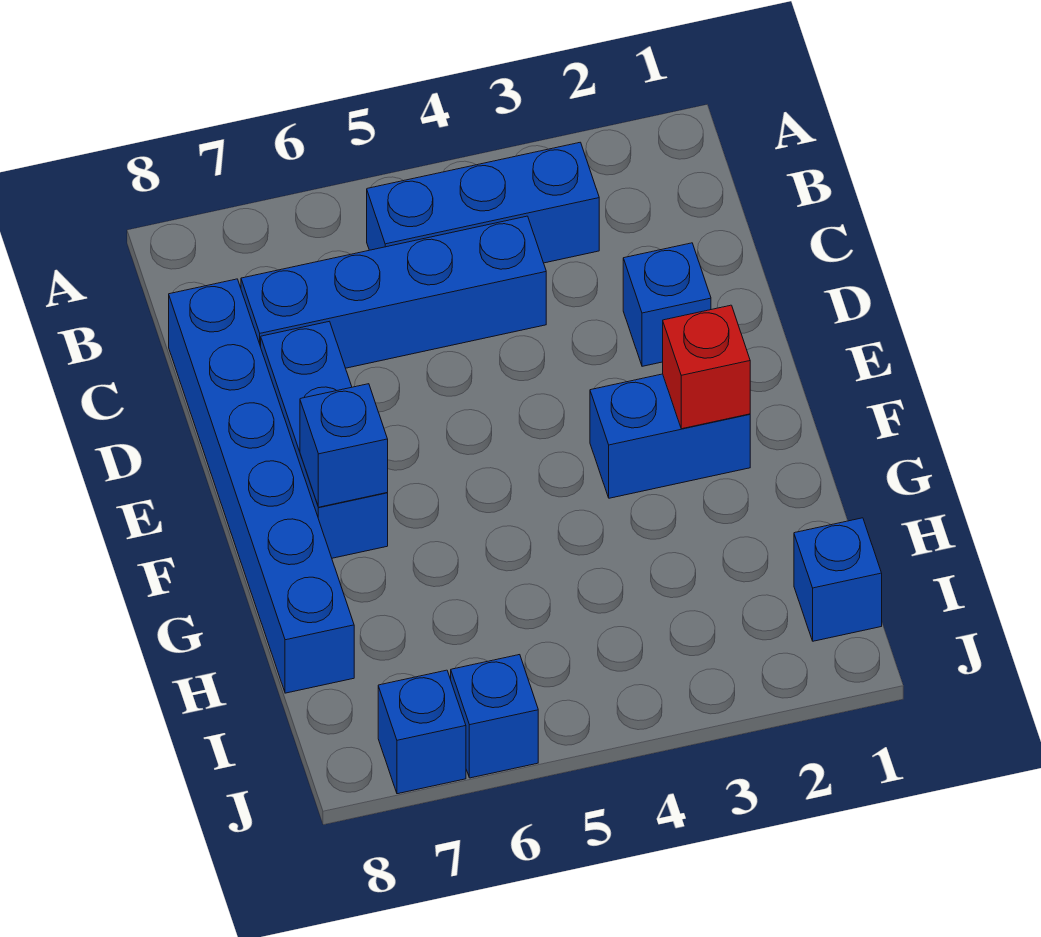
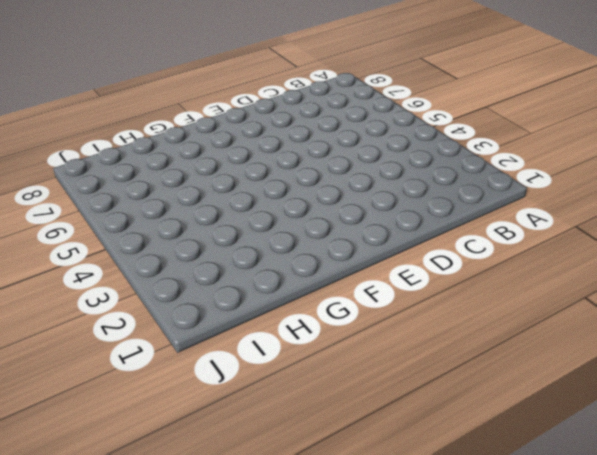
none -> blue brick B3:B5 level 1
none -> blue brick C4:C7 level 1

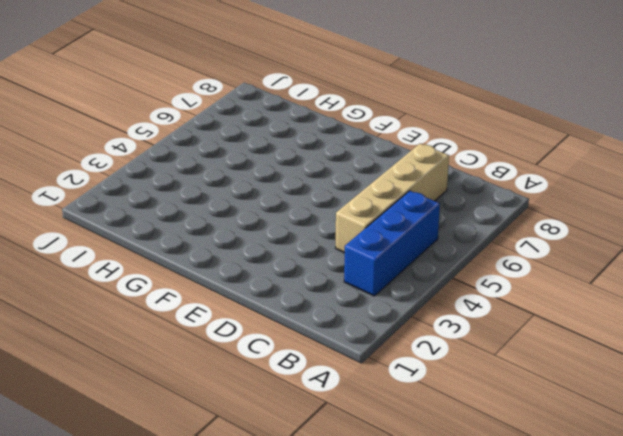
tan brick C4:C7 level 1 -> blue brick C4:C7 level 1
none -> blue brick C8:H8 level 1
none -> blue brick D2 level 1

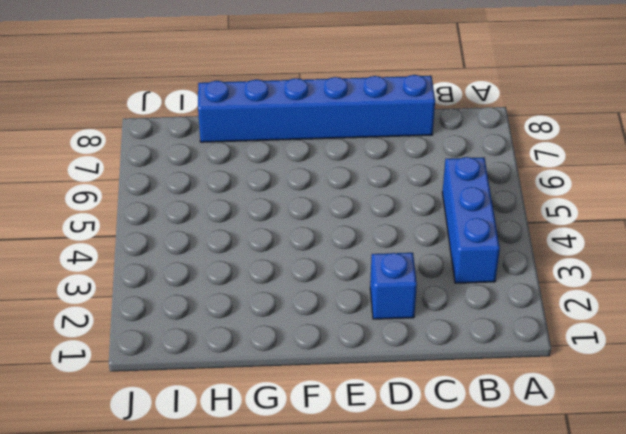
none -> blue brick C4:C7 level 1
none -> blue brick D7:F7 level 1

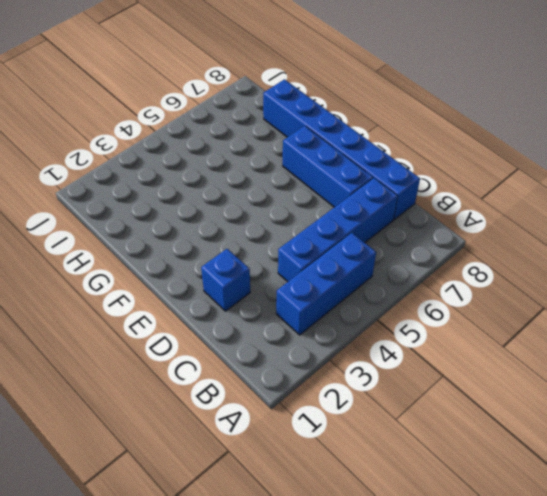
none -> blue brick F2:F3 level 1
none -> blue brick I1 level 1

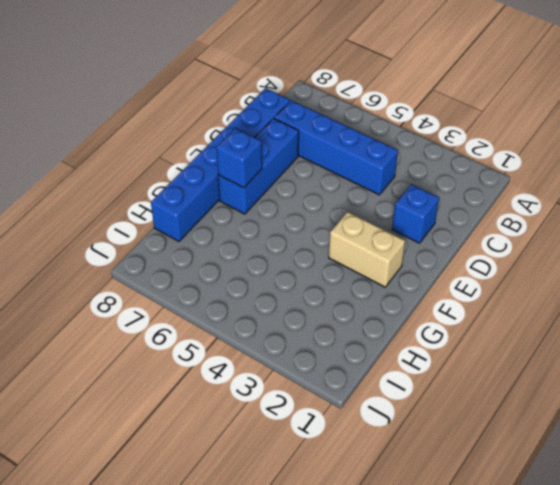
tan brick F2:F3 level 1 -> blue brick F2:F3 level 1
none -> blue brick B3:B5 level 1
none -> blue brick I1 level 1

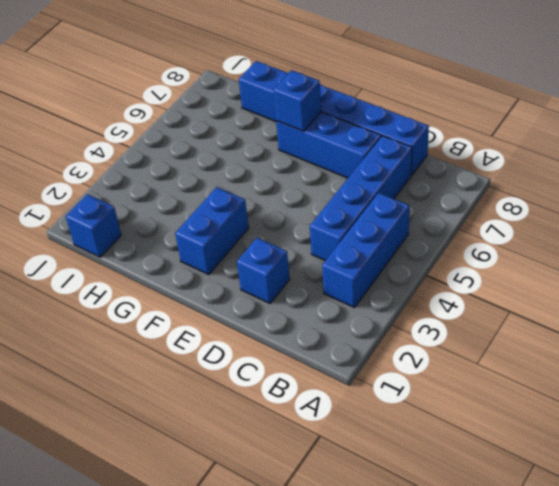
none -> blue brick J6 level 1
none -> blue brick J7 level 1

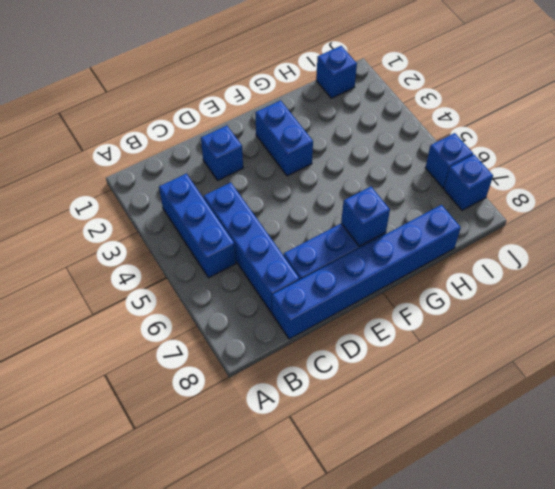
none -> red brick F2 level 2

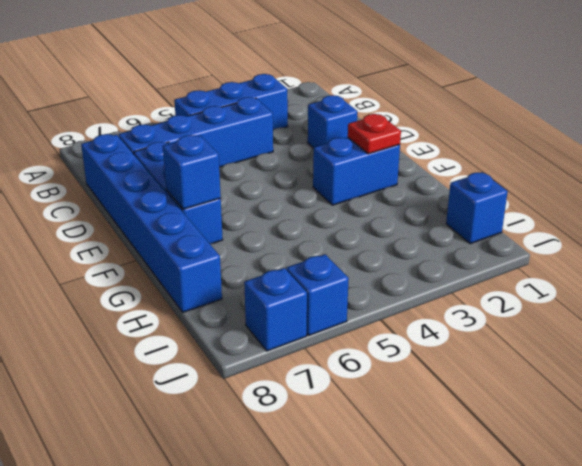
red plate F2 level 2 -> red brick F2 level 2

